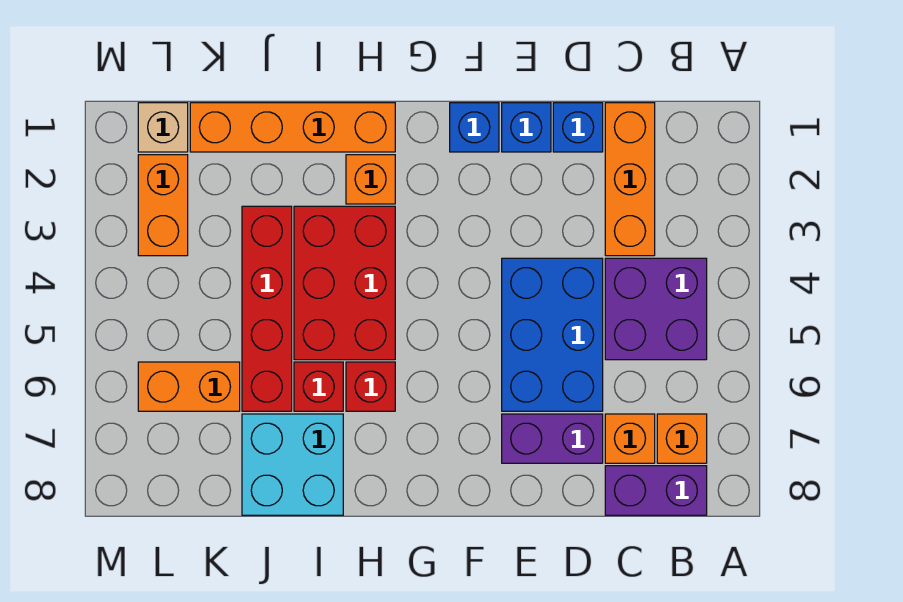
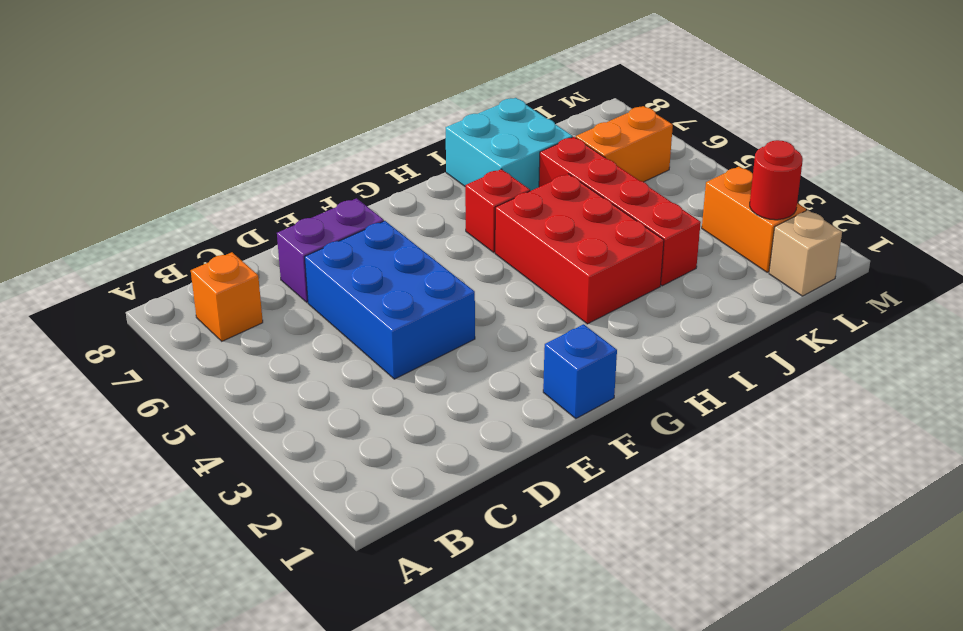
red round brick L2 level 2 -> none
none -> purple brick B4:C5 level 1
none -> purple brick B8:C8 level 1
none -> orange brick C1:C3 level 1

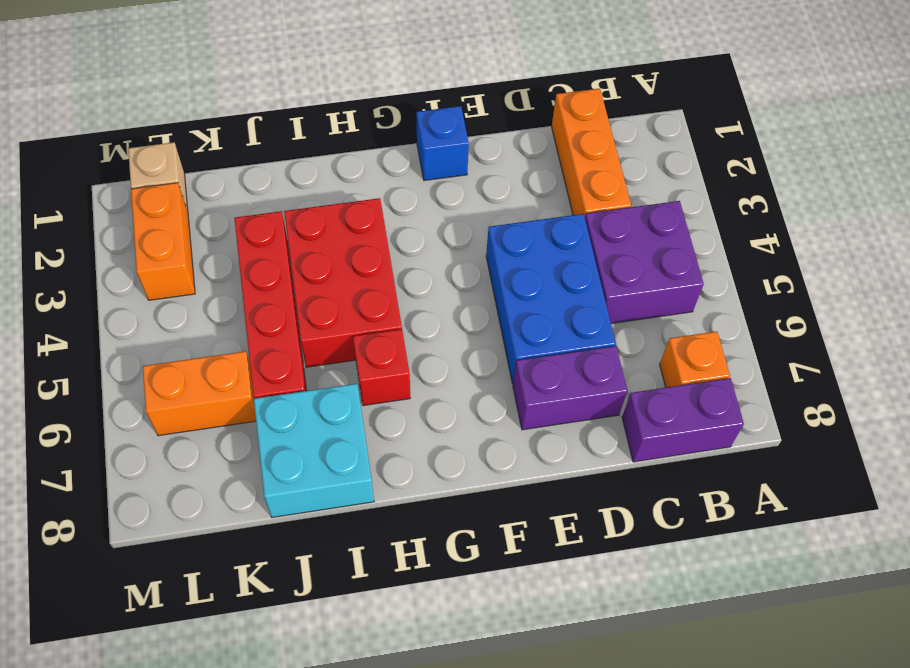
none -> orange brick C7 level 1
none -> blue brick D1 level 1
none -> blue brick E1 level 1

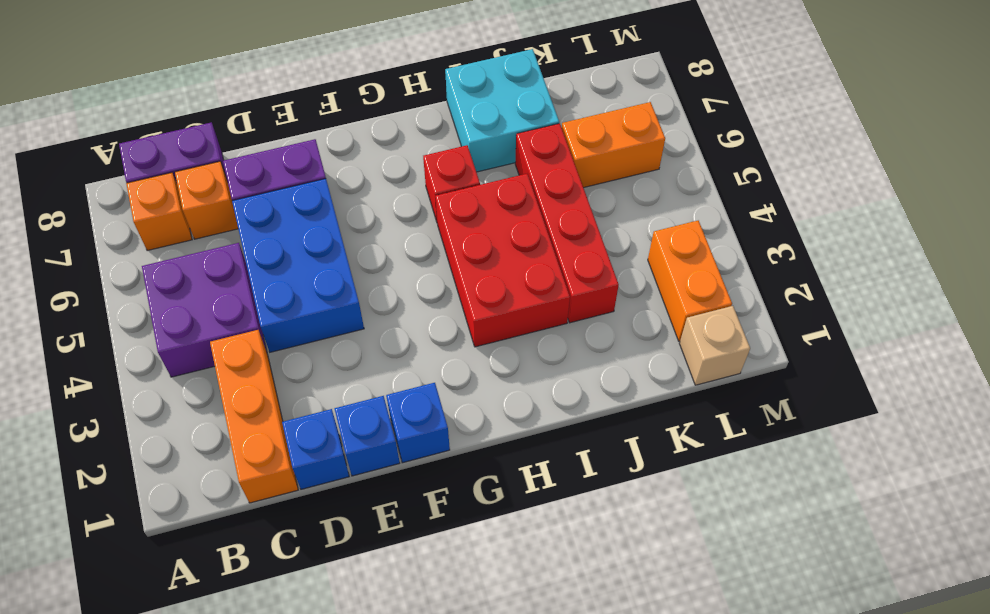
none -> orange brick H1:K1 level 1
none -> orange brick H2 level 1
none -> red brick I6 level 1

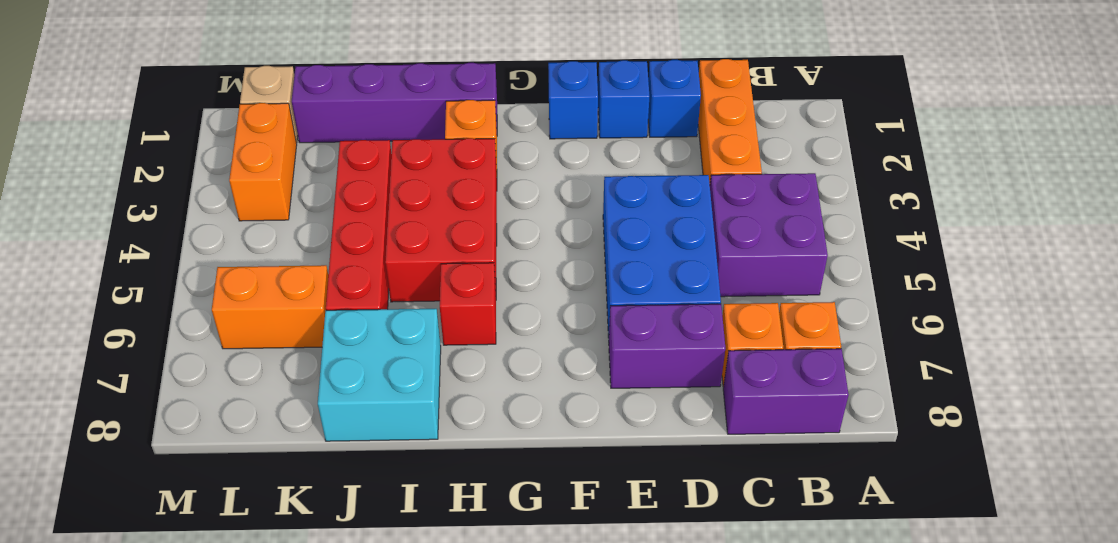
purple brick H1:K1 level 1 -> orange brick H1:K1 level 1
none -> red brick I6 level 1

